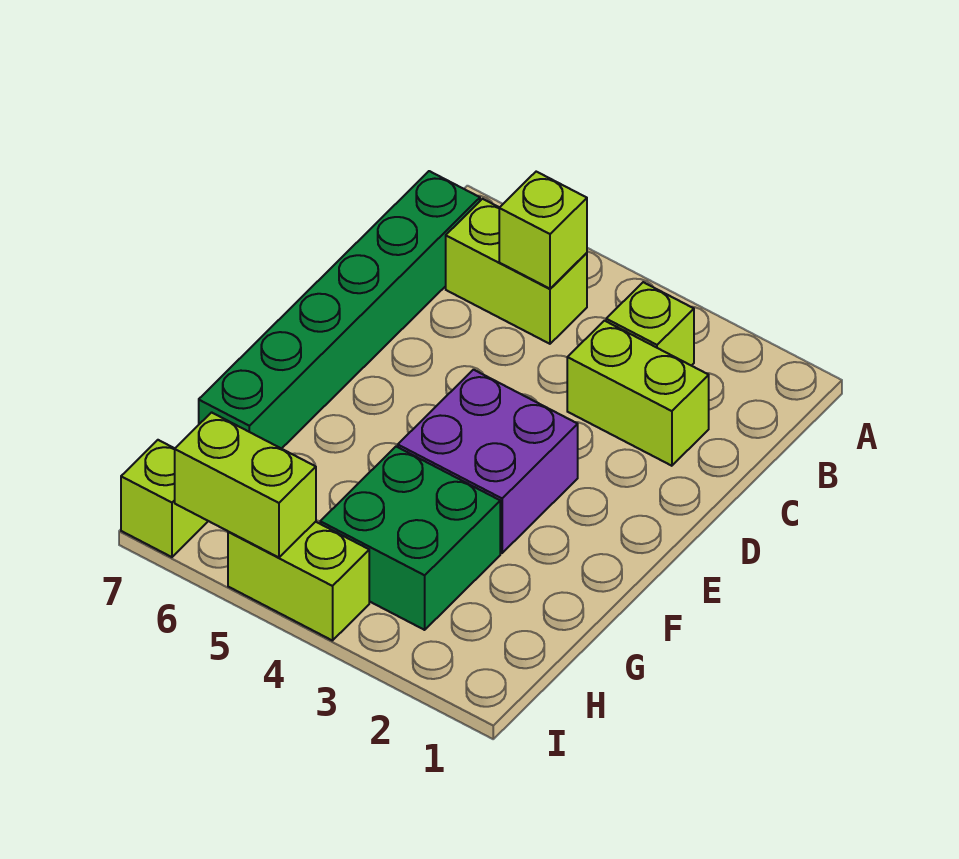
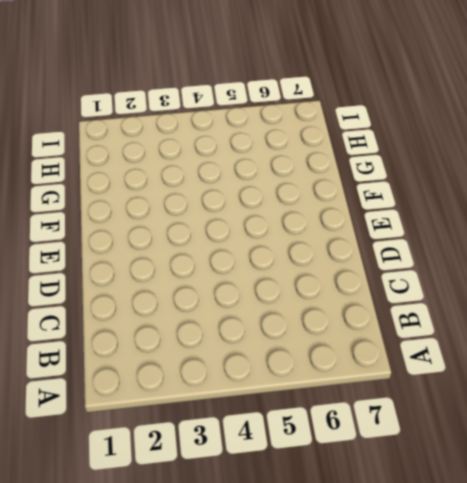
none -> lime brick B3 level 1
none -> lime brick B5:B6 level 1

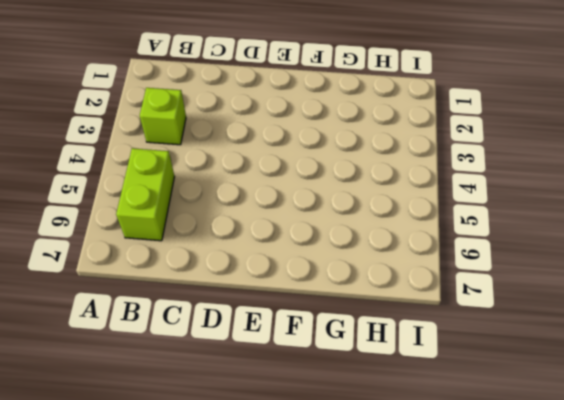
none -> green brick B7:G7 level 1
none -> lime brick C2:C3 level 1

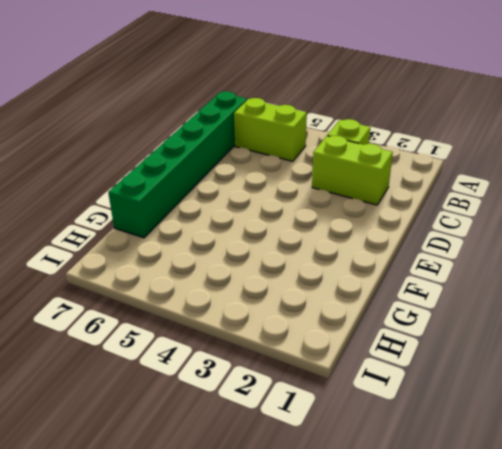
none -> purple brick E3:F4 level 1
none -> green brick G3:H4 level 1

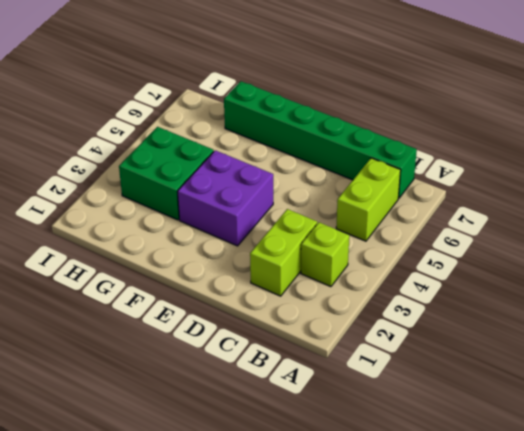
none -> lime brick I4:I5 level 1
none -> lime brick I7 level 1

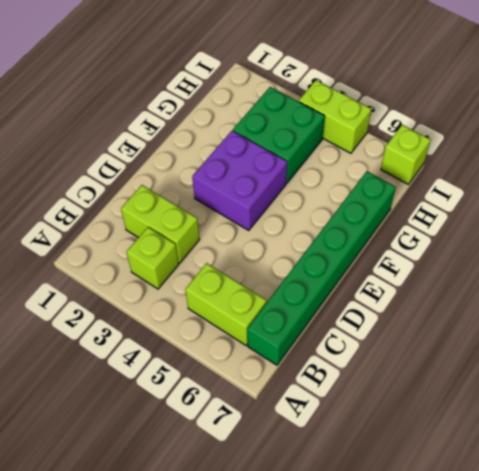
none -> lime brick B5 level 2
none -> lime brick I5:I6 level 2

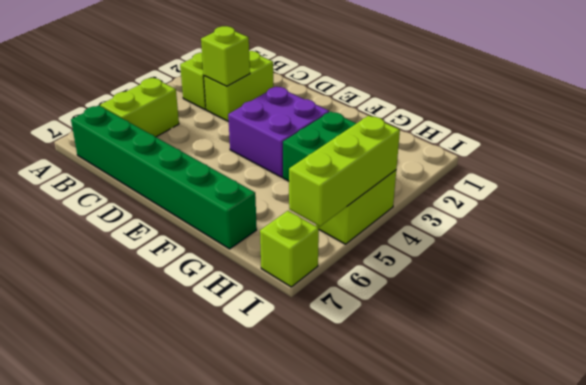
lime brick C3 level 2 -> lime brick B5 level 2
lime brick I4:I6 level 2 -> lime brick I5:I6 level 2

